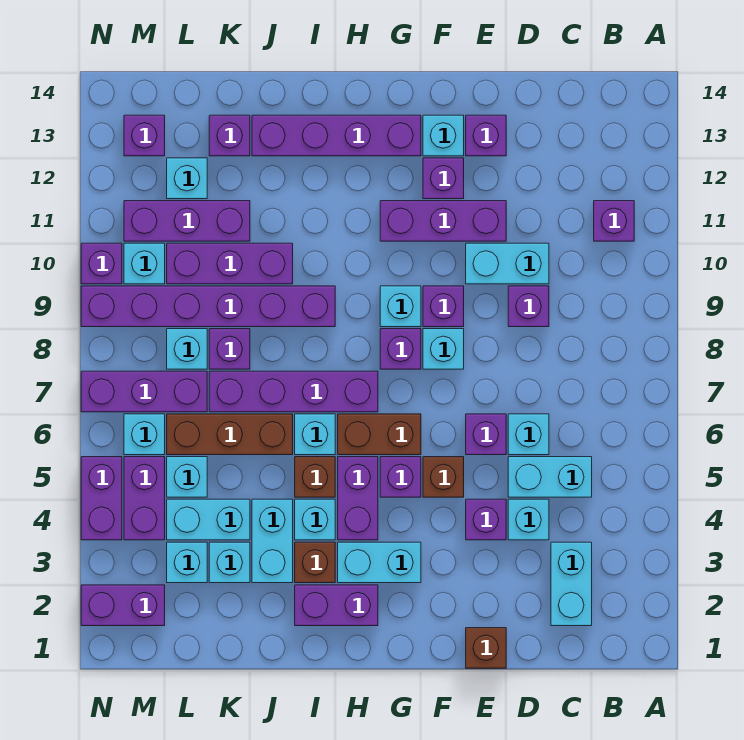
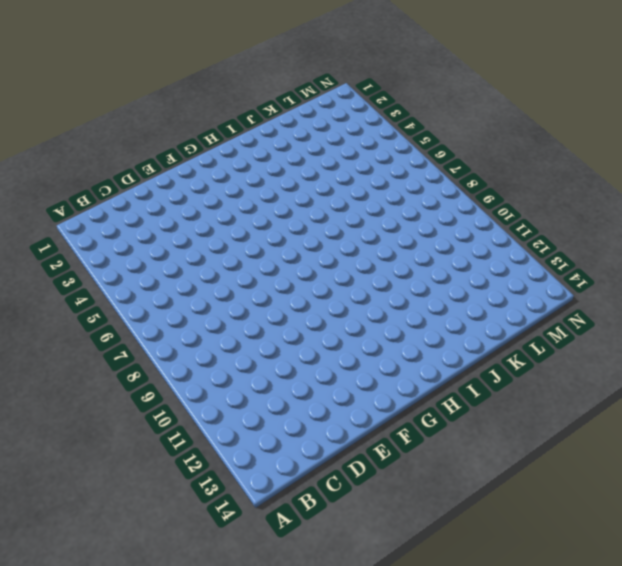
none -> purple brick B11 level 1
none -> cyan brick C2:C3 level 1
none -> cyan brick C5:D5 level 1
none -> cyan brick D4 level 1

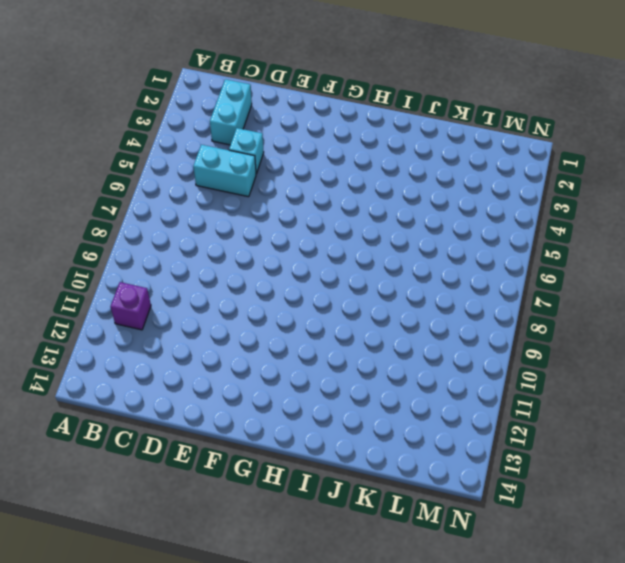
none -> cyan brick D6 level 1
none -> purple brick D9 level 1
none -> cyan brick D10:E10 level 1
none -> brown brick E1 level 1

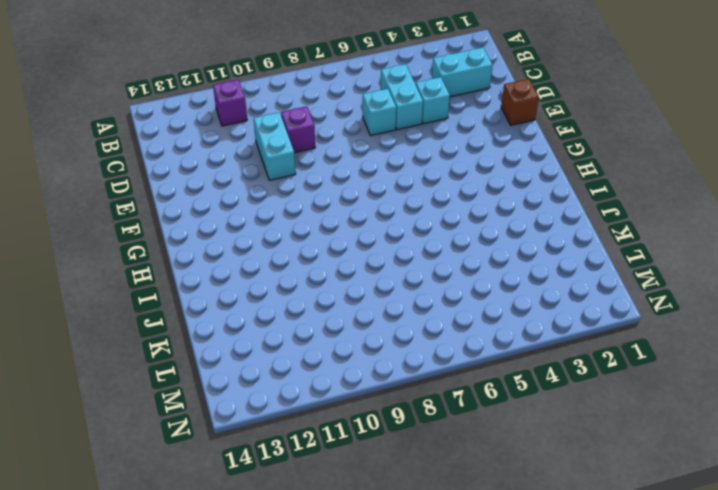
none -> purple brick E4 level 1
none -> purple brick E6 level 1
none -> purple brick E11:G11 level 1
none -> purple brick E13 level 1

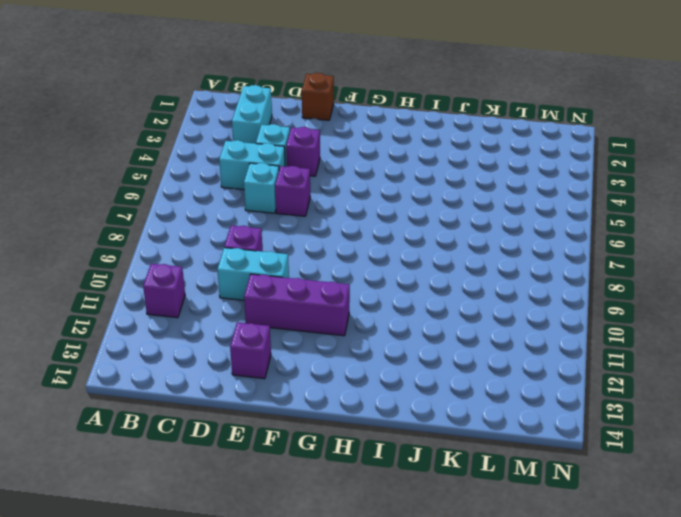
none -> brown brick F5 level 1
none -> cyan brick F8 level 1
none -> purple brick F9 level 1
none -> purple brick F12 level 1

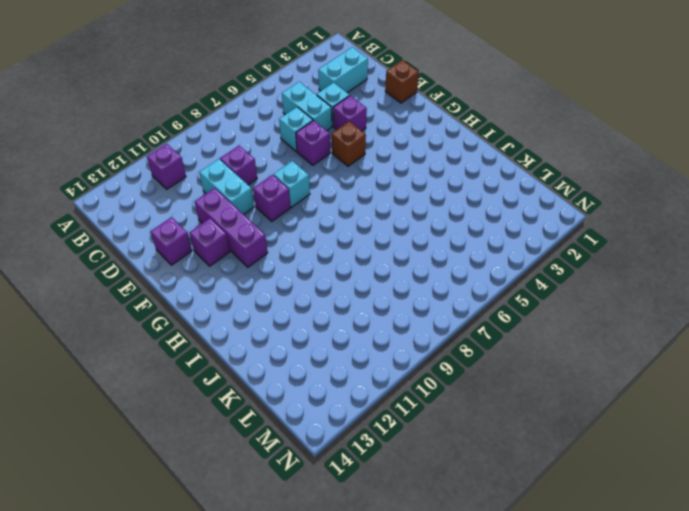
none -> cyan brick F13 level 1
none -> cyan brick G3:H3 level 1
none -> purple brick G5 level 1
none -> brown brick G6:H6 level 1

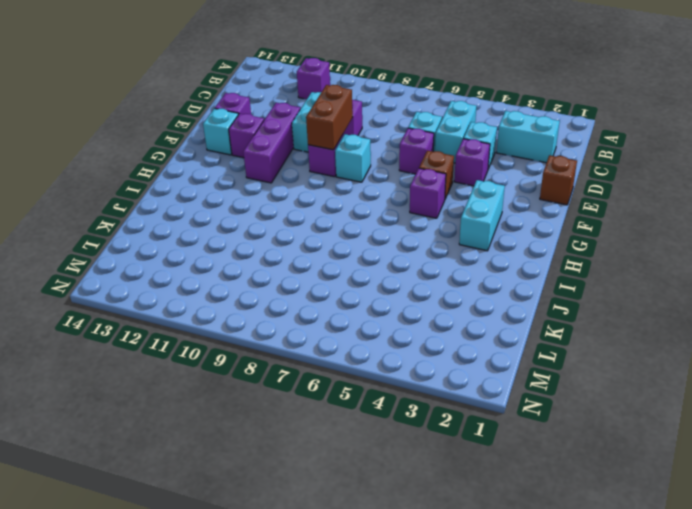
brown brick E9:F9 level 2 -> brown brick G6:H6 level 1
none -> purple brick G8 level 1
none -> cyan brick G9 level 1
none -> purple brick G13:J13 level 1
none -> purple brick H2:I2 level 1

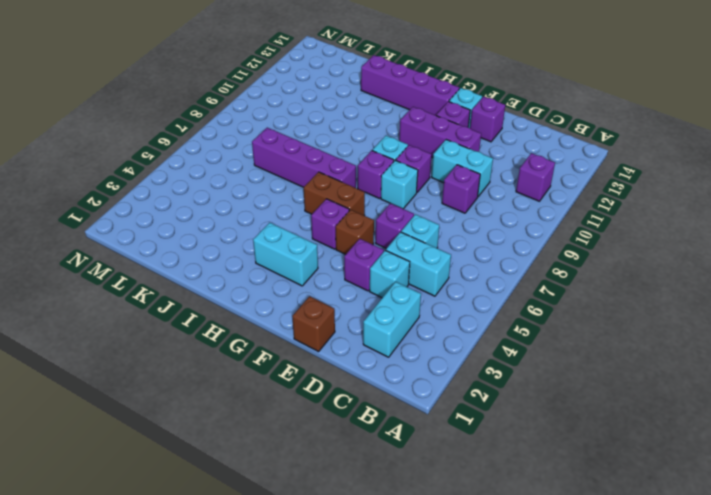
none -> purple brick H2:I2 level 1
none -> purple brick H4:H5 level 1
none -> brown brick I3 level 1
none -> cyan brick I4 level 1

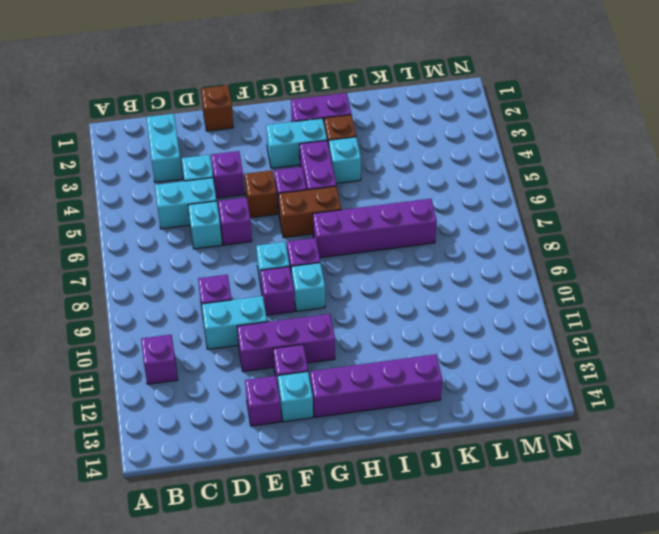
none -> brown brick I5 level 1
none -> cyan brick I6 level 1
none -> purple brick I9:N9 level 1
none -> cyan brick J3:J4 level 1

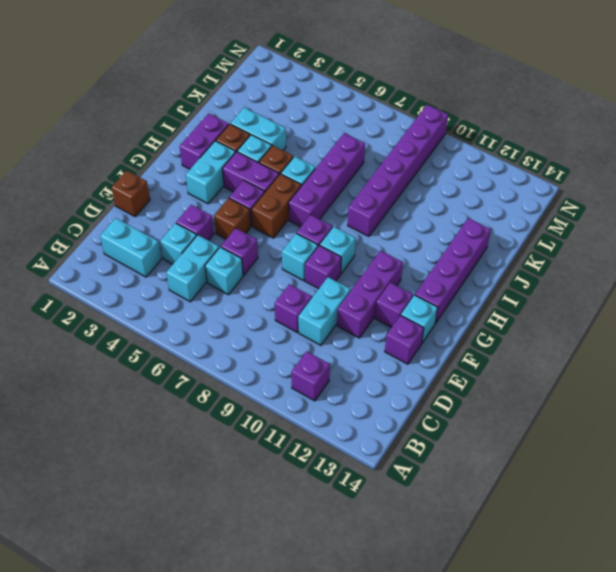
none -> brown brick J6:L6 level 1
none -> purple brick J10:L10 level 1
none -> cyan brick K3 level 1
none -> cyan brick K4:L4 level 1

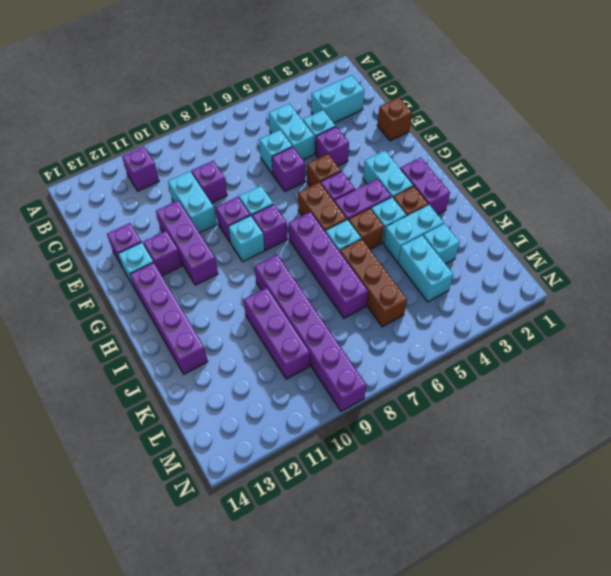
none -> purple brick K8 level 1
none -> purple brick K11:M11 level 1
none -> purple brick K13 level 1
none -> cyan brick L3 level 1

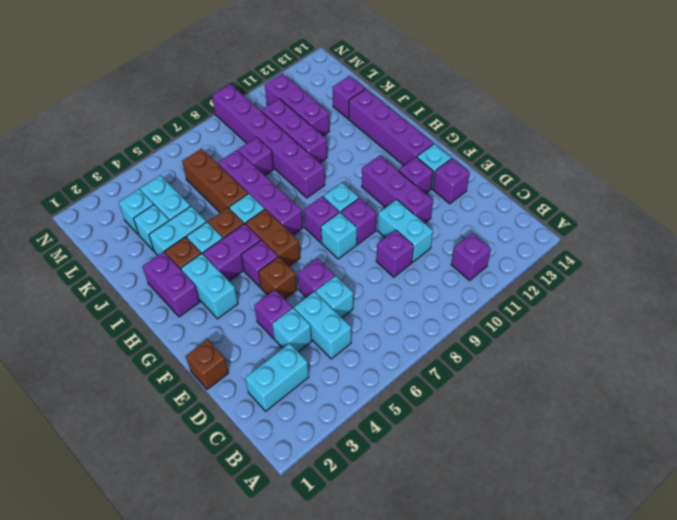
none -> cyan brick L5 level 1
none -> purple brick L7:N7 level 1
none -> cyan brick L8 level 1
none -> cyan brick L12 level 1

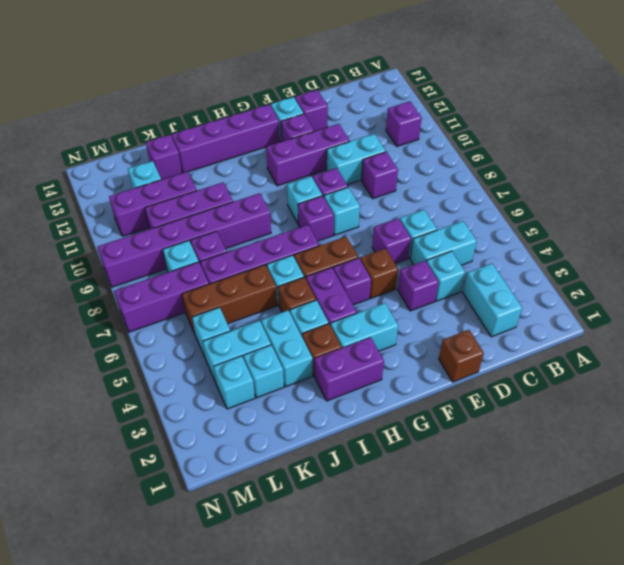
none -> purple brick M2:N2 level 1
none -> purple brick M4:M5 level 1
none -> cyan brick M6 level 1
none -> cyan brick M10 level 1

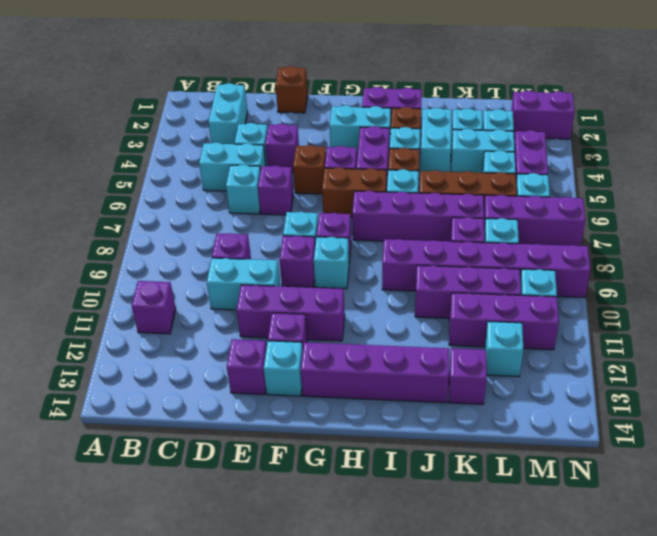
none -> purple brick M13 level 1
none -> purple brick N4:N5 level 1
none -> purple brick N10 level 1

